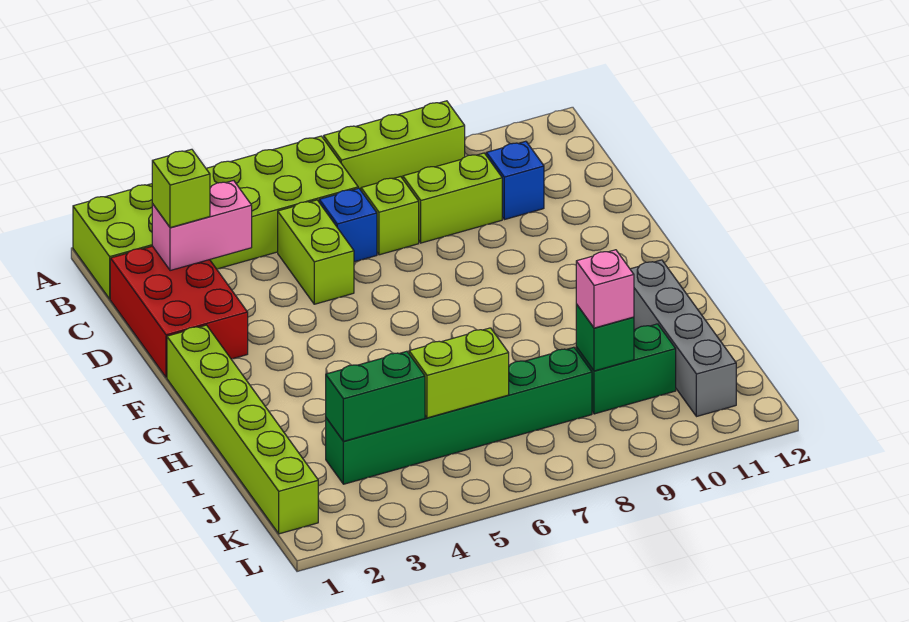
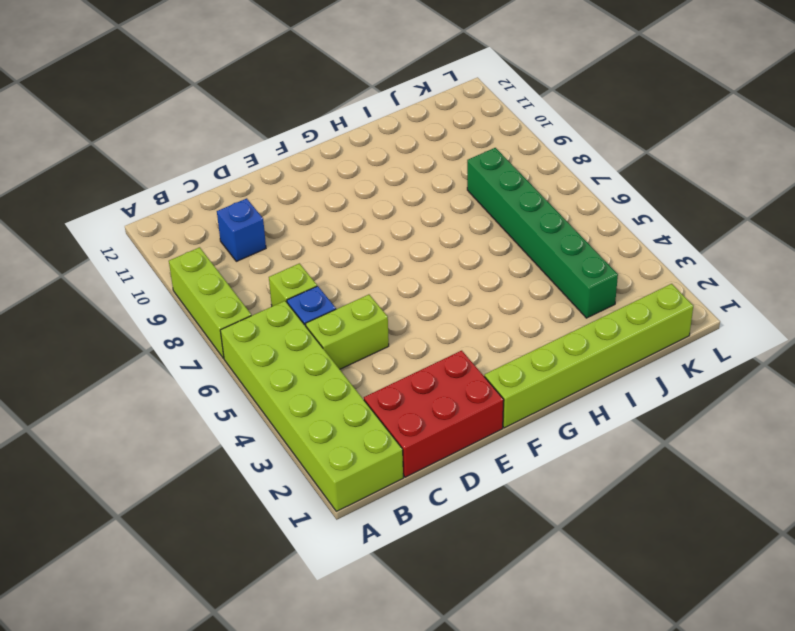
none -> lime brick C8:C9 level 1
none -> grey brick H11:K11 level 1
none -> green brick J9:J10 level 1

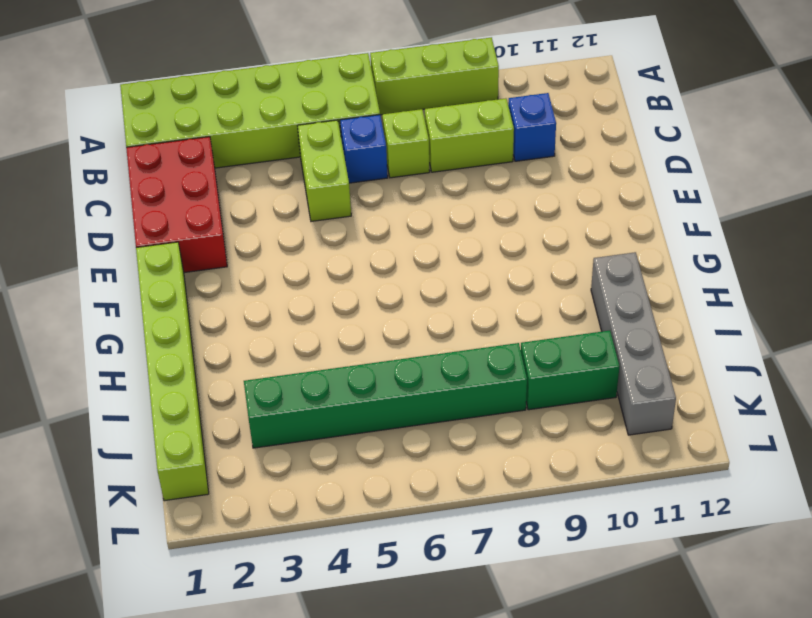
none -> pink brick C2:C3 level 2
none -> green brick J3:J4 level 2
none -> lime brick J5:J6 level 2

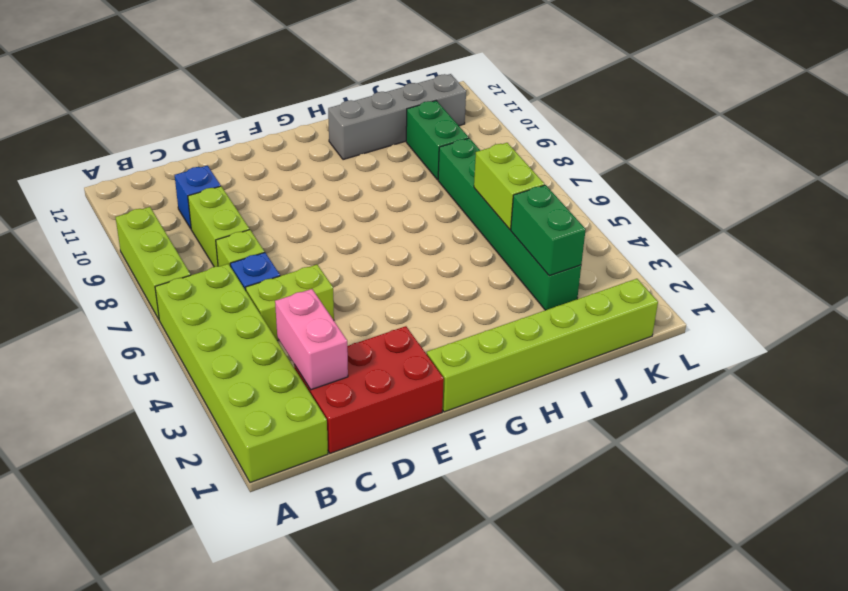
none -> green brick J9 level 2
none -> lime brick C2 level 3
none -> pink brick J9 level 3

